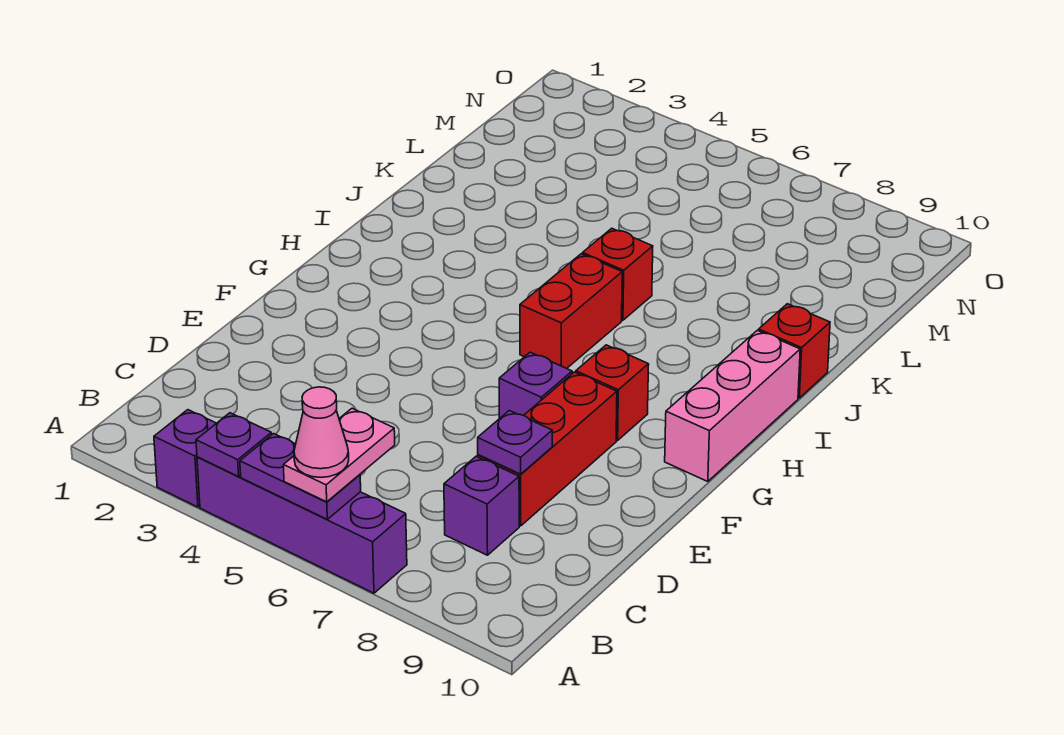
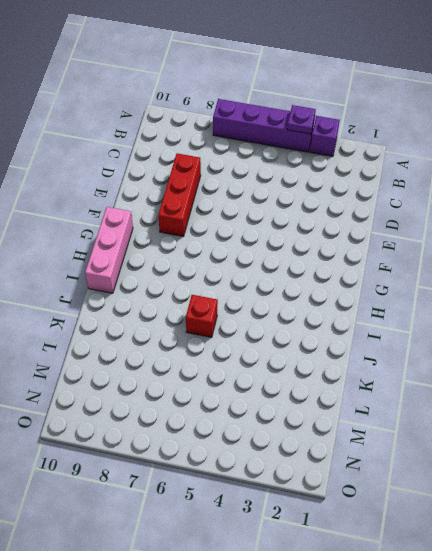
none -> purple brick C8 level 1
none -> purple brick F7 level 1
none -> red brick G8 level 1

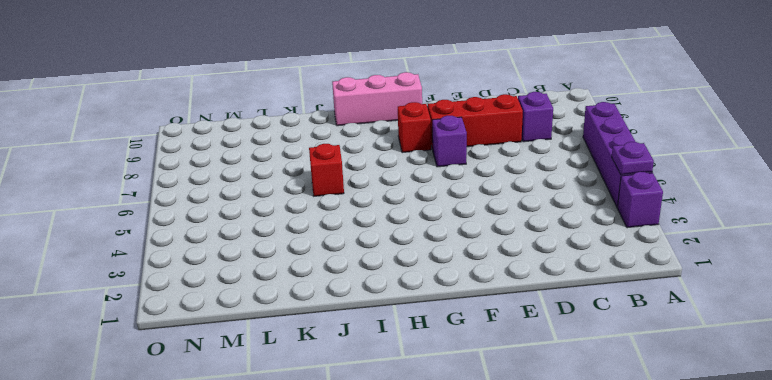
none -> red brick H6:I6 level 1
none -> red brick J10 level 1
none -> purple plate A5:A6 level 2

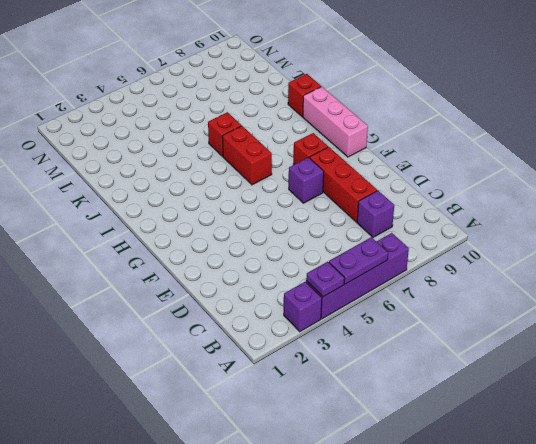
none -> purple plate D8 level 2
none -> pink plate A6:B6 level 3
none -> pink cone A6 level 4

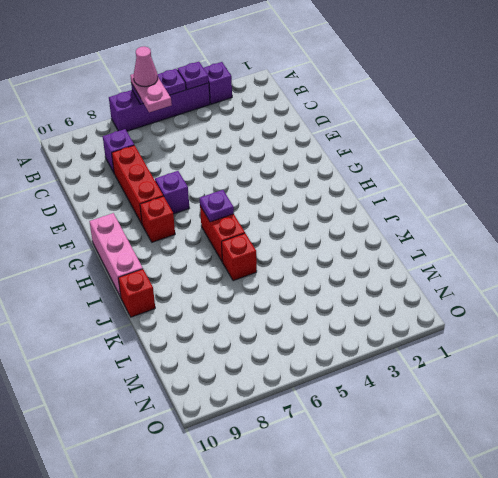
purple plate H6 level 2 -> purple plate D8 level 2

